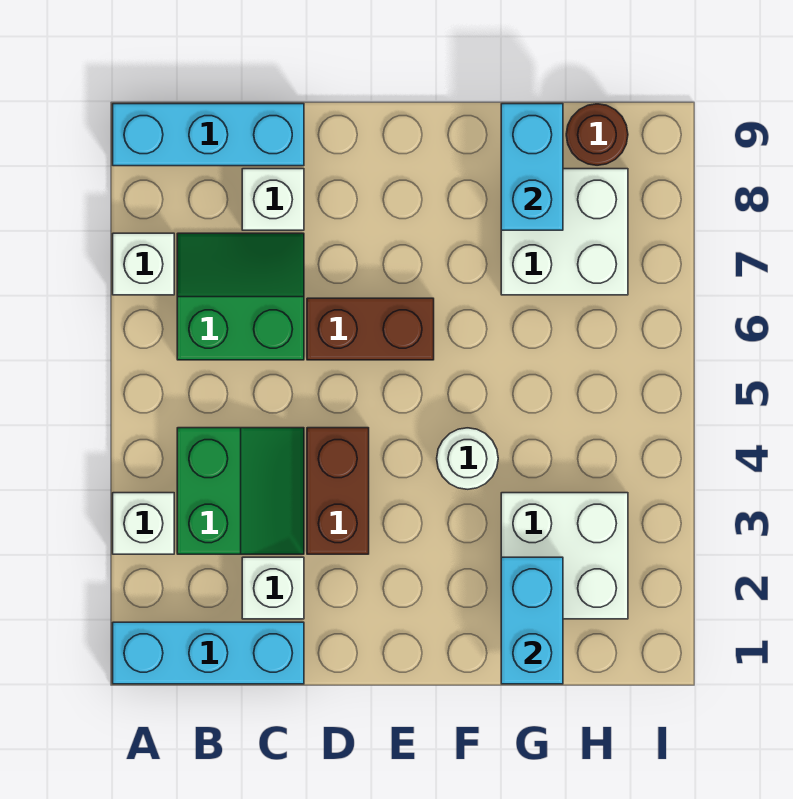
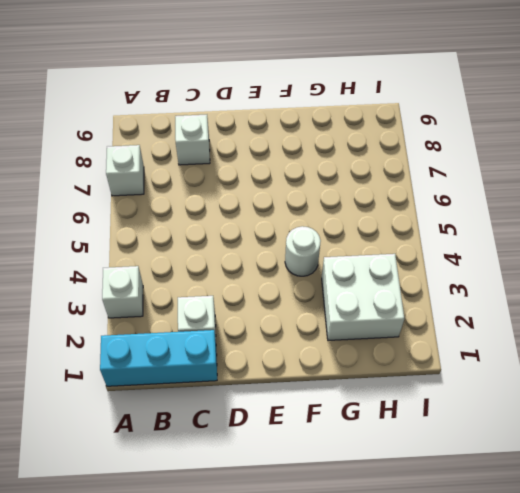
none -> cyan brick A9:C9 level 1
none -> green slope B3:C4 level 1 top B
none -> green slope B6:C7 level 1 top 6

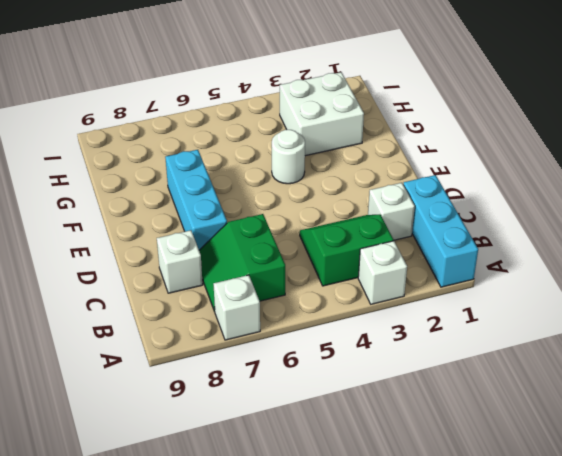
cyan brick D7:F7 level 1 -> cyan brick A9:C9 level 1
none -> brown brick D3:D4 level 1
none -> brown brick D6:E6 level 1
none -> white brick G7:H8 level 1

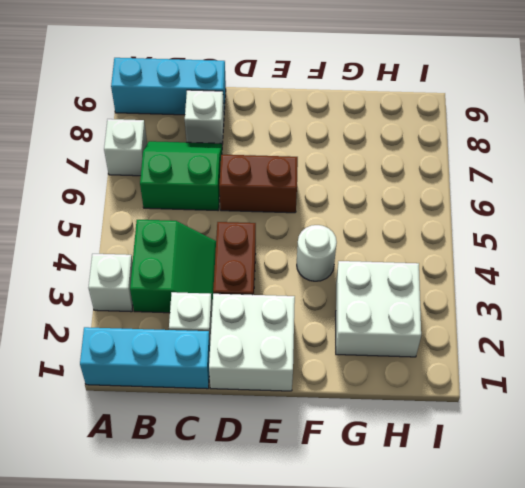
white brick D1:E2 level 1 -> white brick G7:H8 level 1
none -> brown round brick H9 level 1
none -> cyan brick G1:G2 level 2
none -> cyan brick G8:G9 level 2

